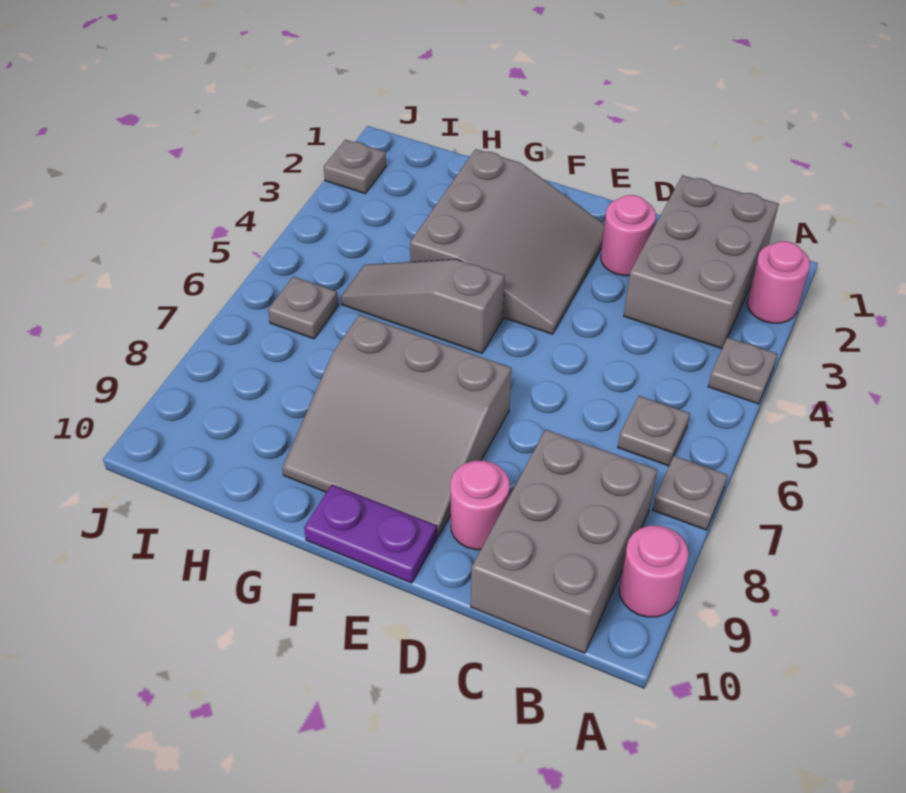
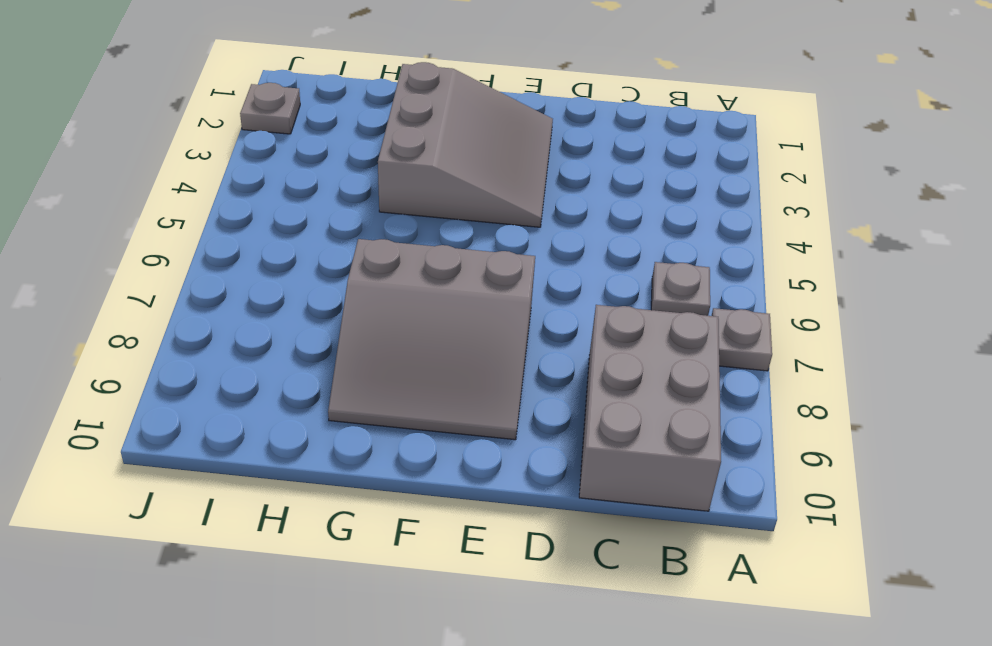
none -> pink round brick A2 level 1
none -> grey plate A4 level 1
none -> pink round brick A9 level 1

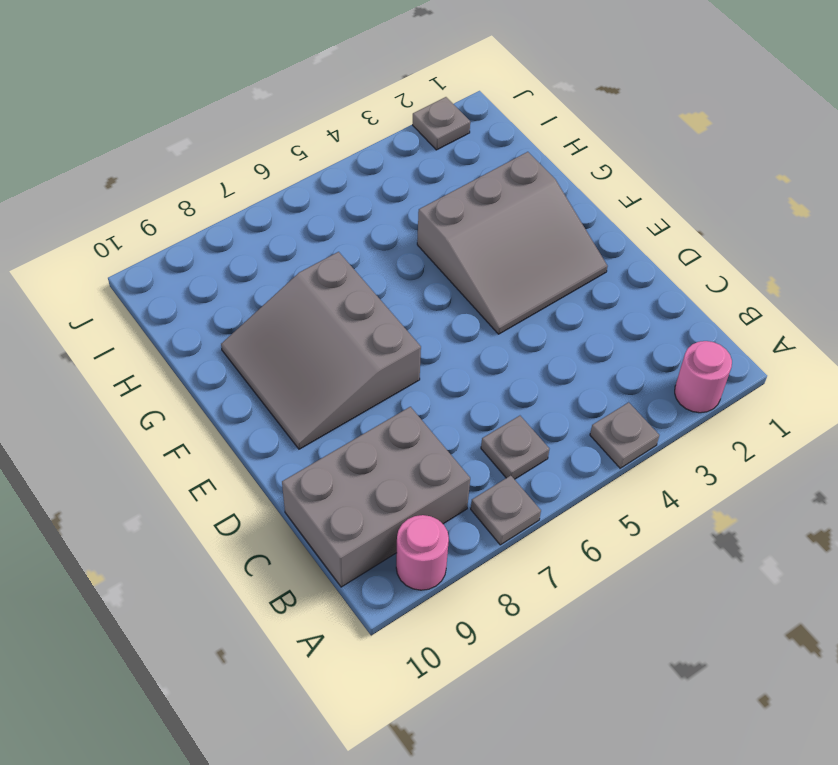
none -> grey brick B1:C3 level 1
none -> pink round brick D2 level 1
none -> pink round brick D9 level 1

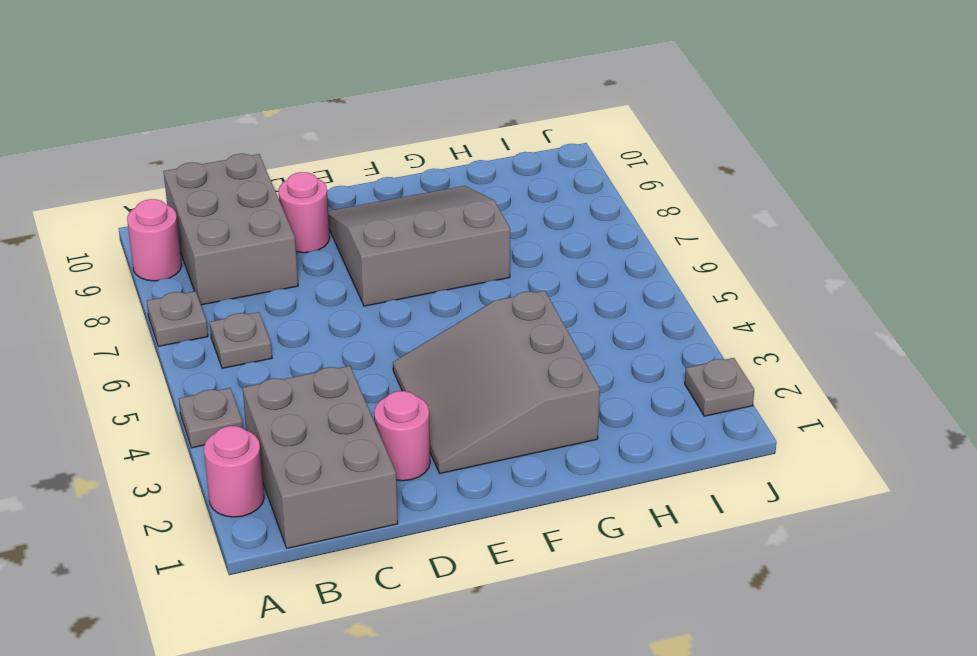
none -> purple plate E10:F10 level 1
none -> grey slope F5:H5 level 1 top F
none -> grey plate I6 level 1

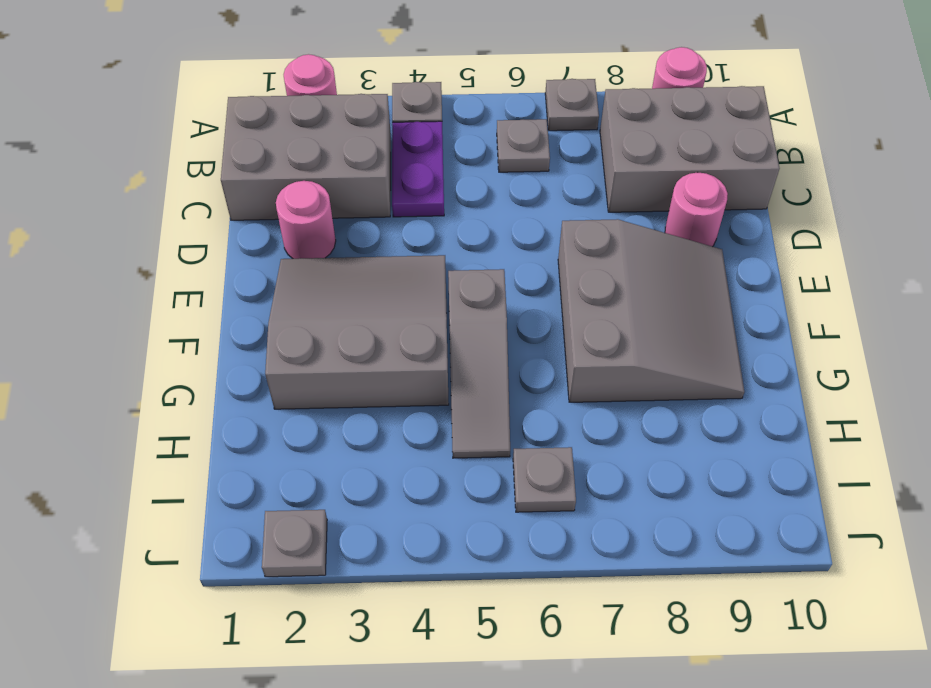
purple plate B4:C4 level 1 -> purple plate E10:F10 level 1

